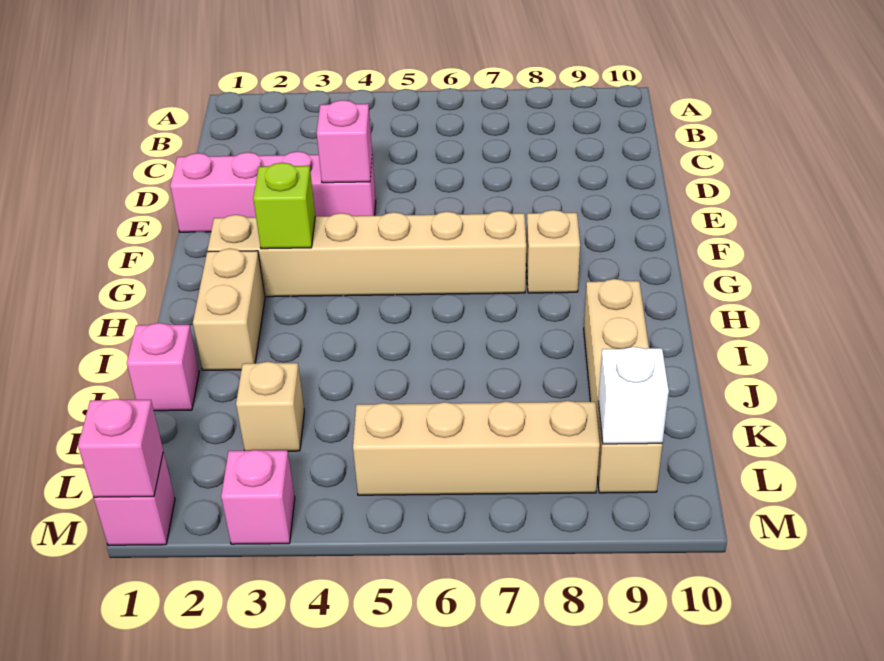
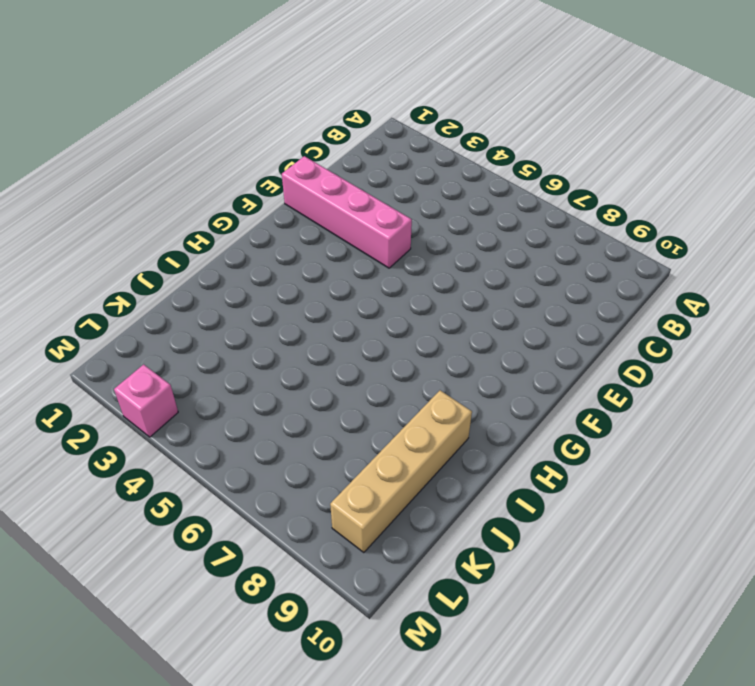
none -> tan brick G2:G7 level 1
none -> tan brick G8 level 1
none -> tan brick H2:I2 level 1

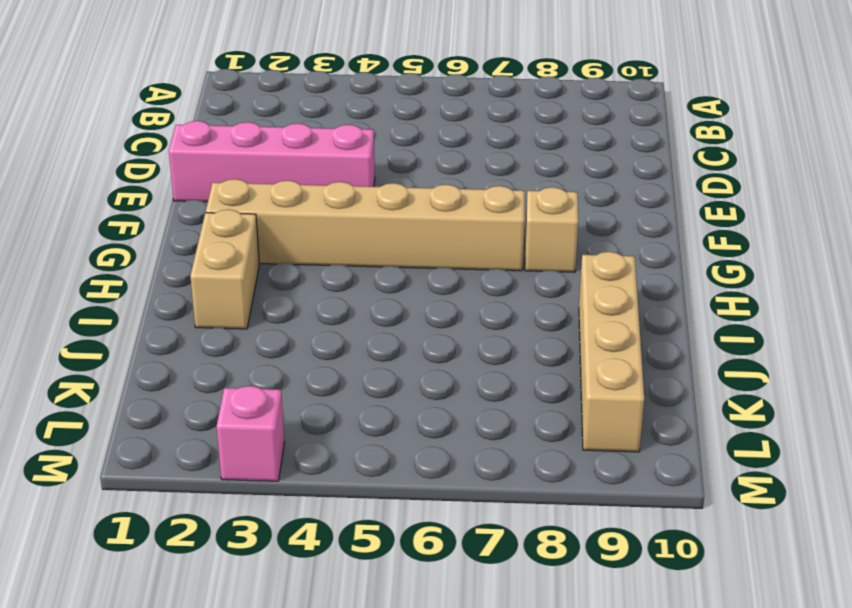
none -> pink brick J1 level 1
none -> tan brick K3 level 1
none -> tan brick L5:L8 level 1

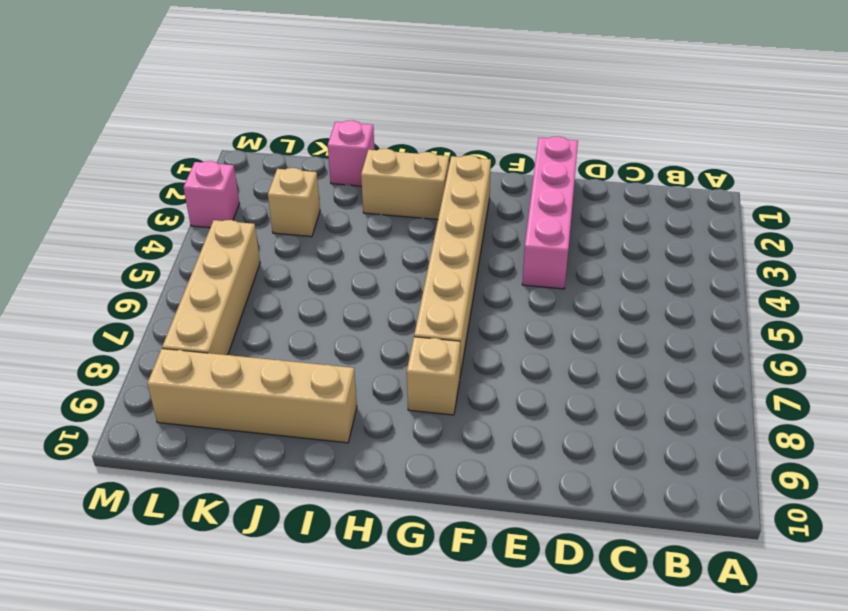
none -> pink brick M1 level 1
none -> pink brick E4 level 2
none -> lime brick G3 level 2

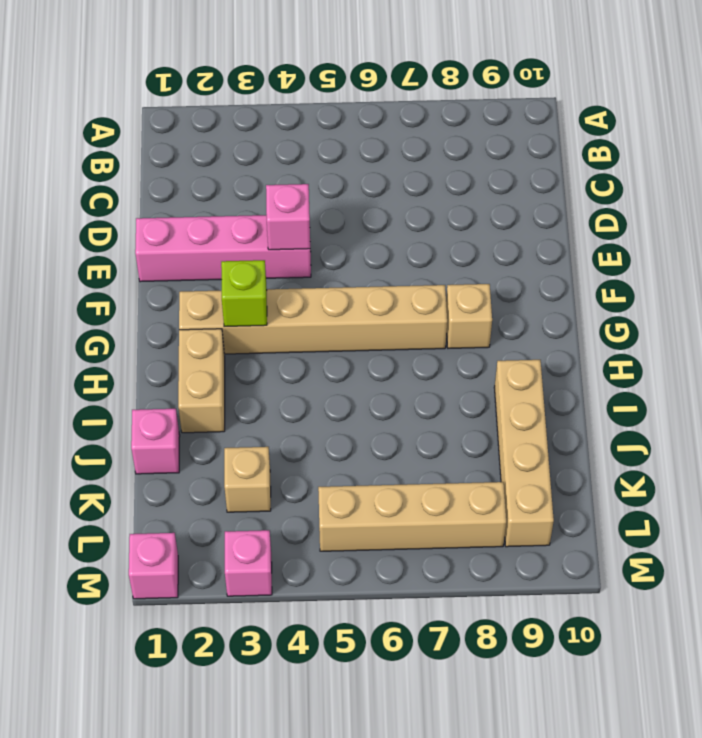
none -> white brick L9 level 2
none -> pink brick M1 level 2

